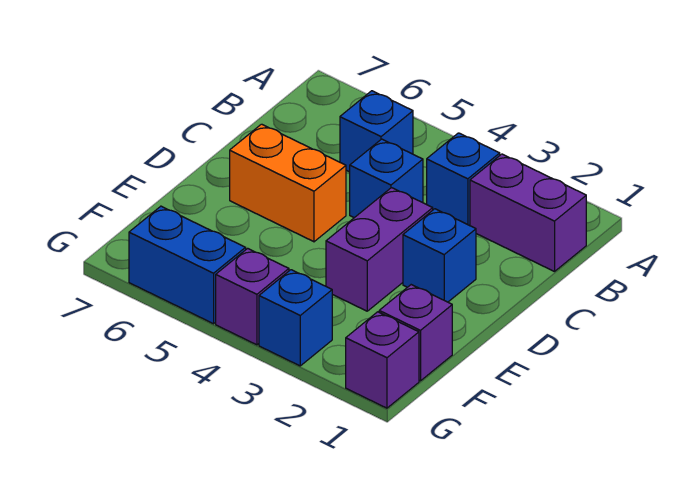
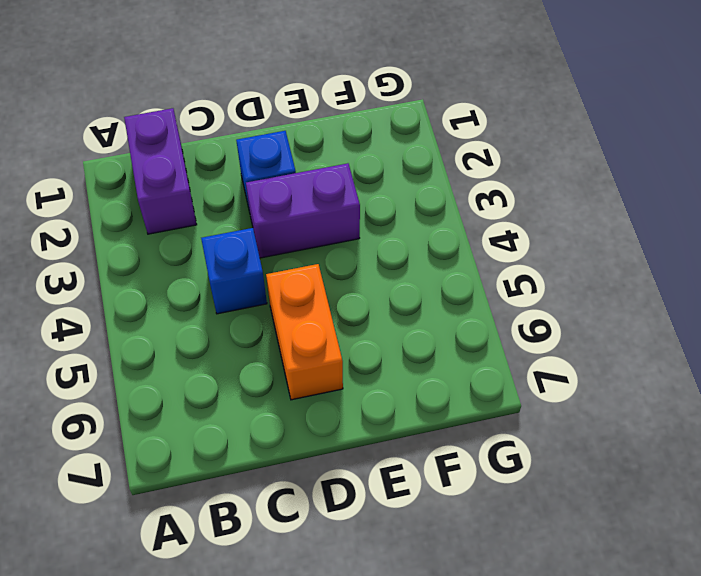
none -> blue brick B3 level 1
none -> blue brick B5 level 1
none -> purple brick F1 level 1

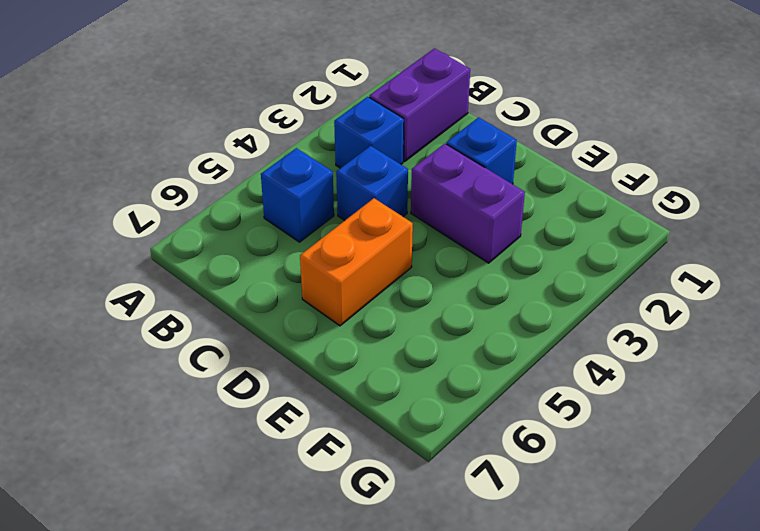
none -> purple brick F1 level 1
none -> purple brick G1 level 1
none -> blue brick G3 level 1

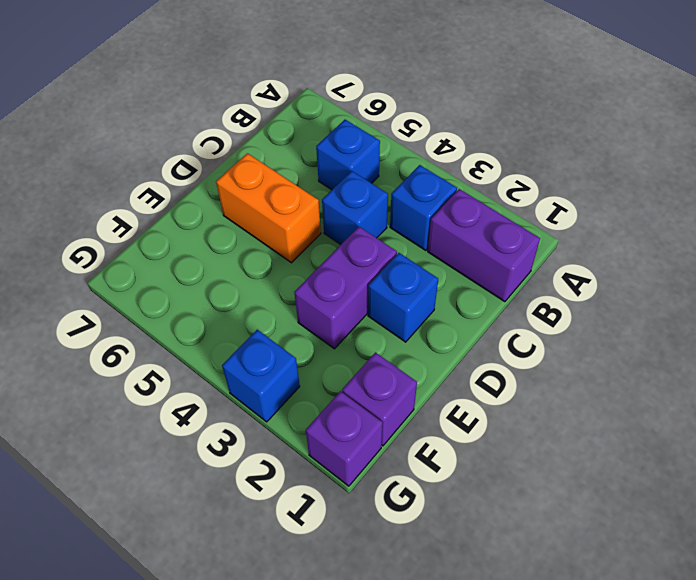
none -> purple brick G4 level 1
none -> blue brick G5:G6 level 1

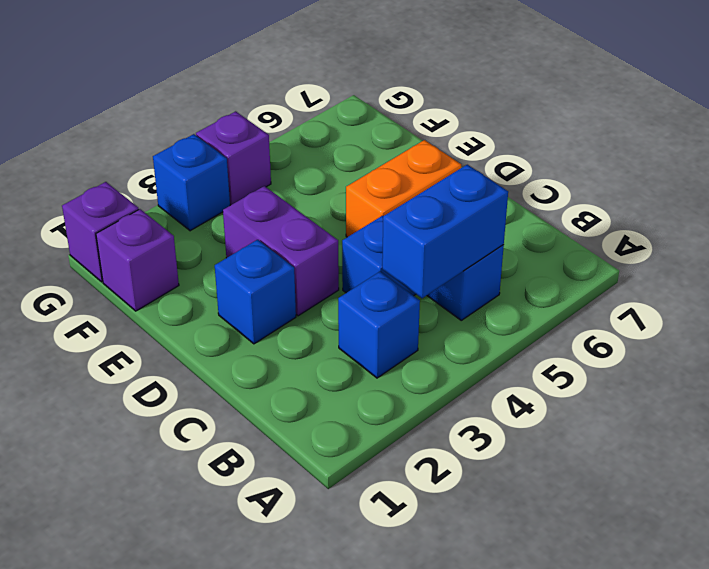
blue brick B4:B5 level 2 -> blue brick G5:G6 level 1
none -> purple brick B1:B2 level 1

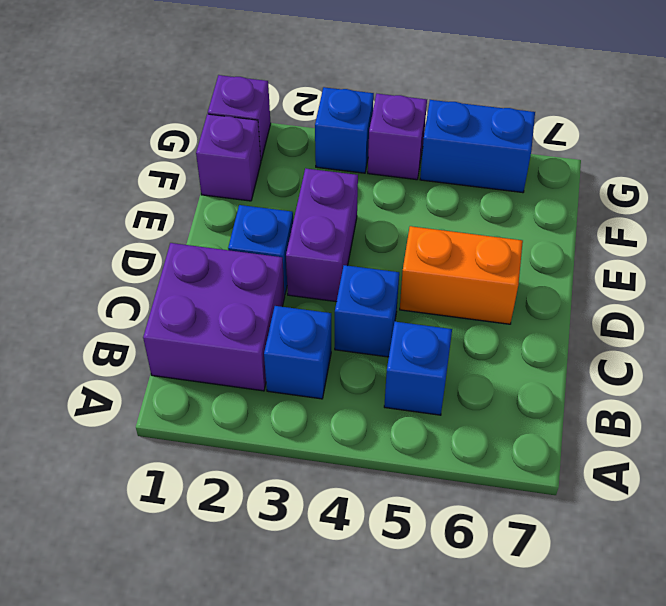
purple brick B1:C2 level 1 -> purple brick B1:B2 level 1

